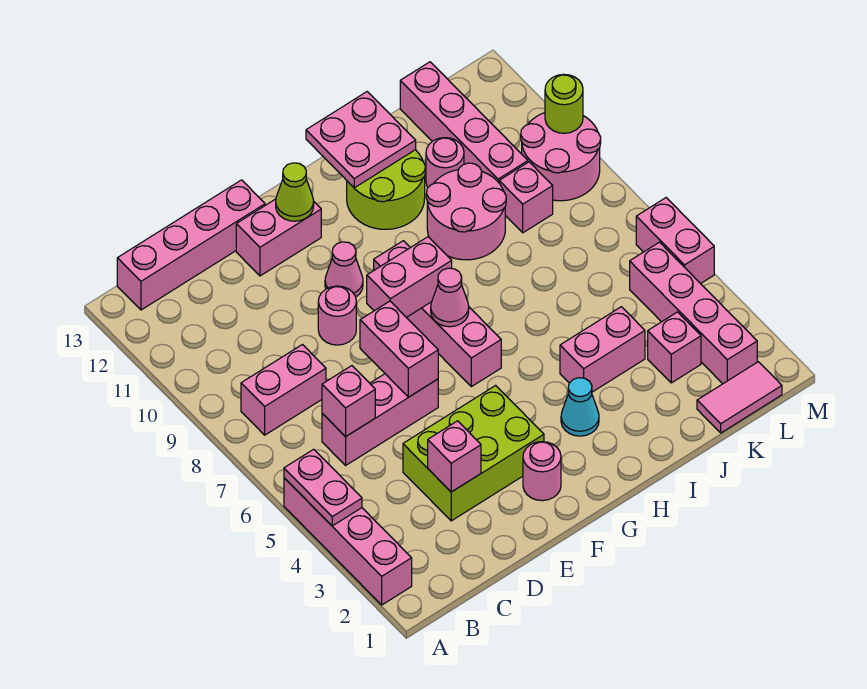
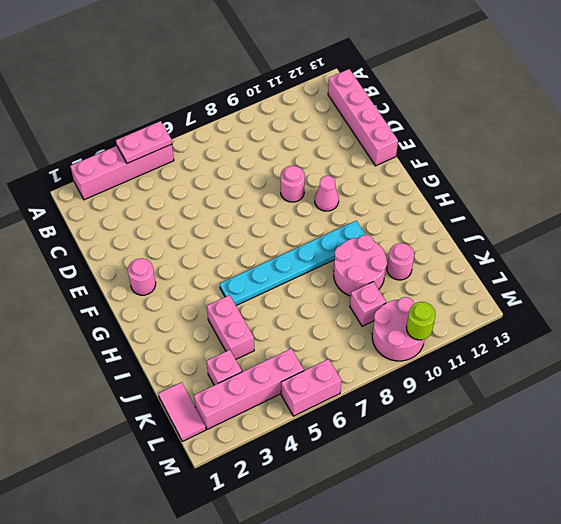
cyan plate H5:H10 level 1 -> none
none -> pink brick B8:C8 level 1
none -> pink brick C6:E6 level 1
none -> lime brick D3:F4 level 1
none -> pink brick E12:F12 level 1

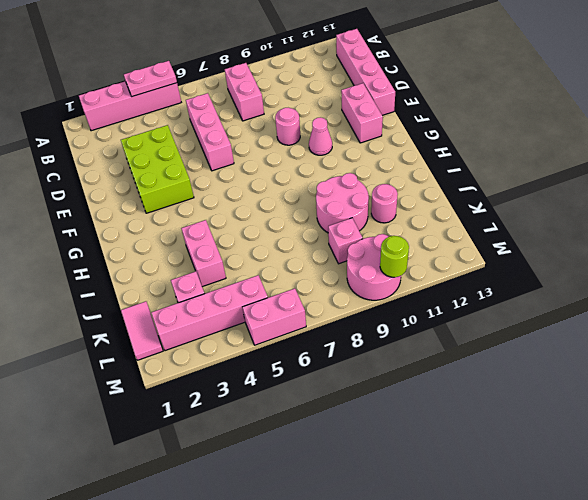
none -> pink round brick F2 level 1
none -> pink brick G6:G9 level 1
none -> cyan cone H3 level 1
none -> lime round brick H11:I12 level 1

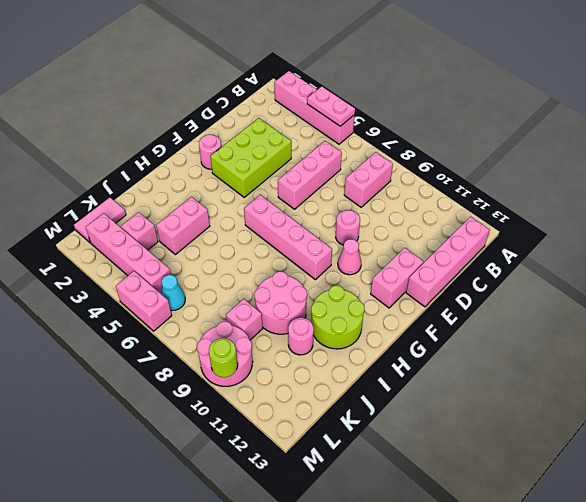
cyan cone L6 level 1 -> cyan cone H3 level 1
none -> pink brick K10:K13 level 1
none -> pink brick C6 level 2
none -> pink brick D3 level 2
none -> pink brick E6:E7 level 2

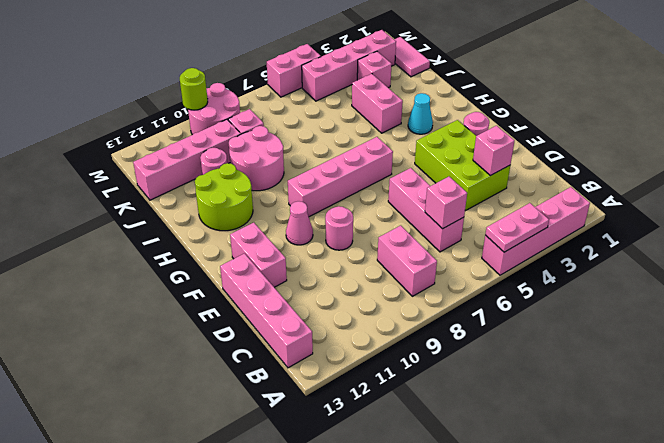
none -> pink brick E6:E7 level 2
none -> pink brick F8:G8 level 2
none -> lime cone F12 level 2
none -> pink cone G7 level 2

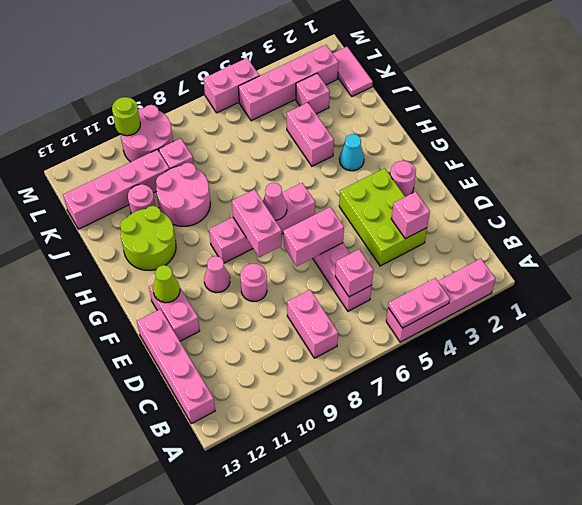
none -> pink plate H12:I13 level 2

